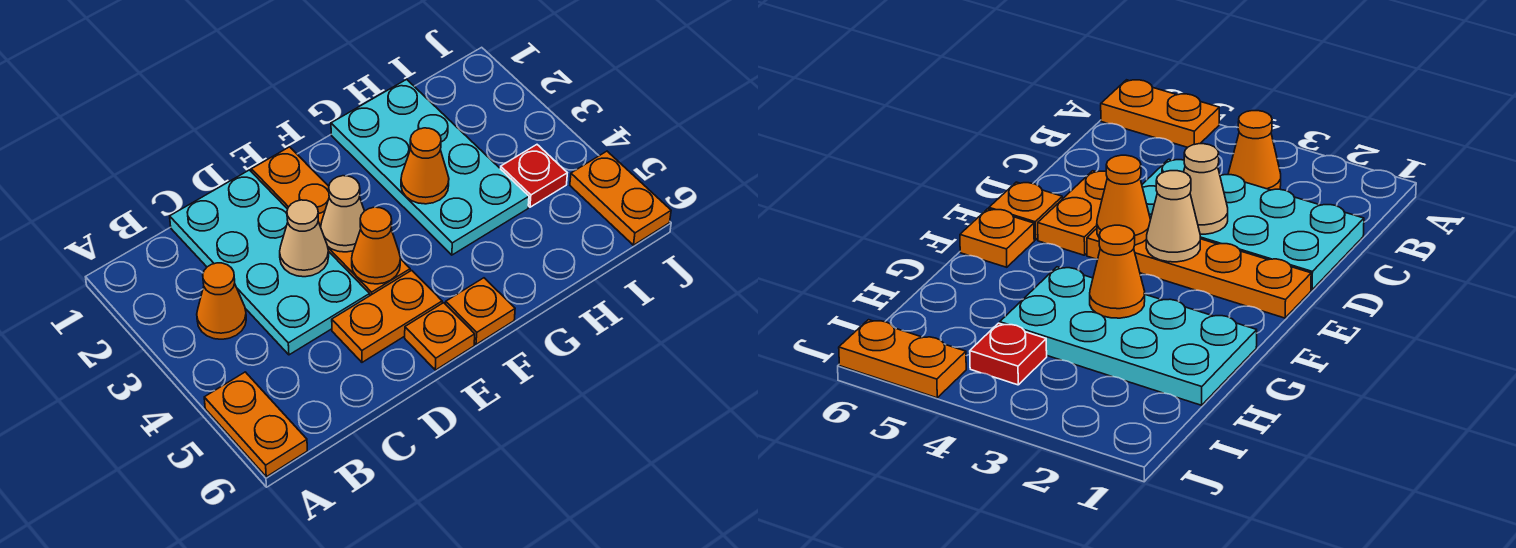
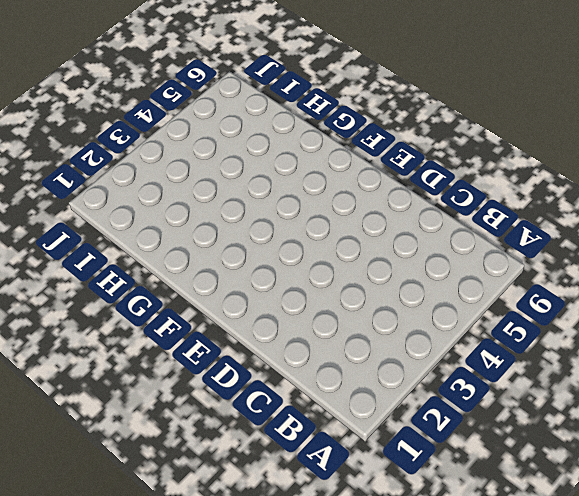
none -> orange plate A5:A6 level 1
none -> orange cone B3 level 1
none -> cyan plate C1:D4 level 1

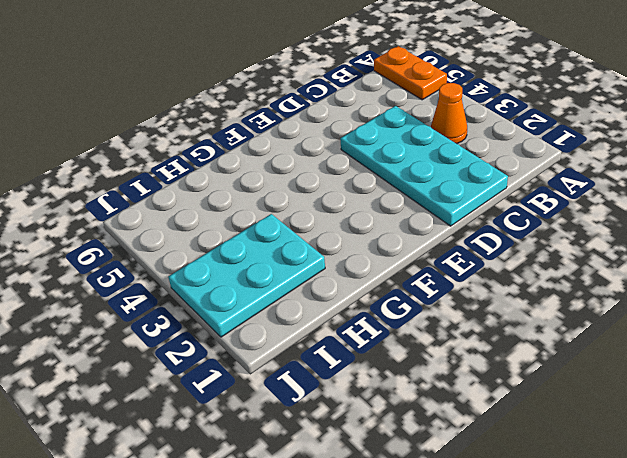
cyan plate H2:J3 level 1 -> cyan plate G1:H4 level 1
none -> orange plate D5:E5 level 1
none -> orange plate E1:E4 level 1
none -> orange plate E6 level 1

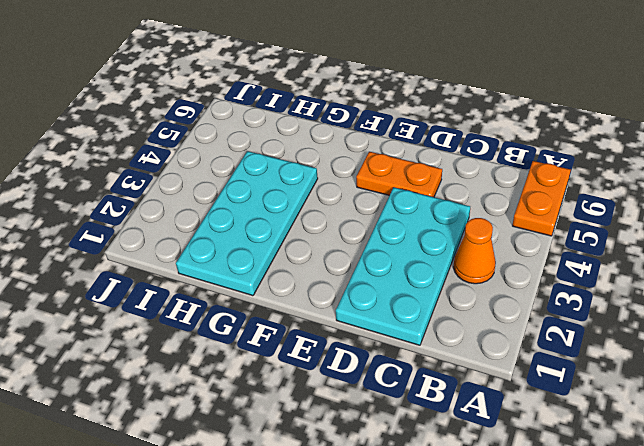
none -> orange plate E1:E4 level 1
none -> orange plate E6 level 1
none -> orange plate F6 level 1

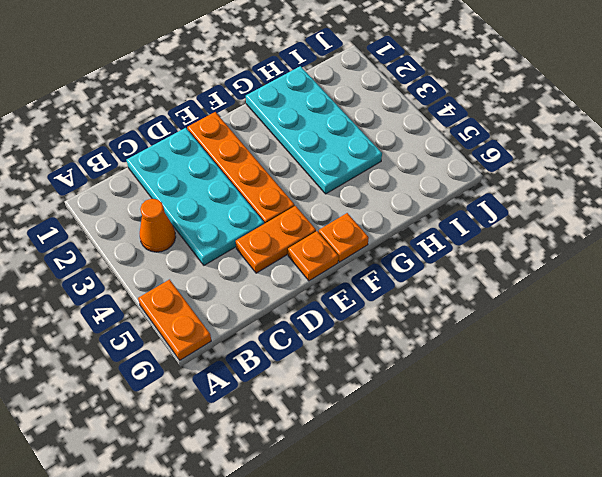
none -> red plate I4 level 1
none -> orange plate J5:J6 level 1
none -> tan cone D3 level 2

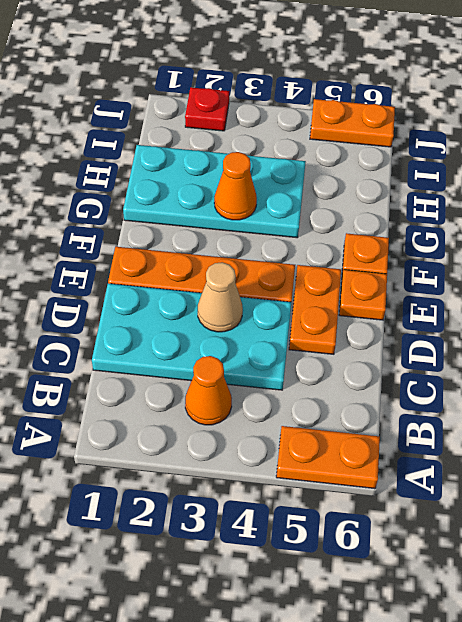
red plate J2 level 1 -> red plate I4 level 1
none -> tan cone E3 level 2
none -> orange cone E4 level 2

